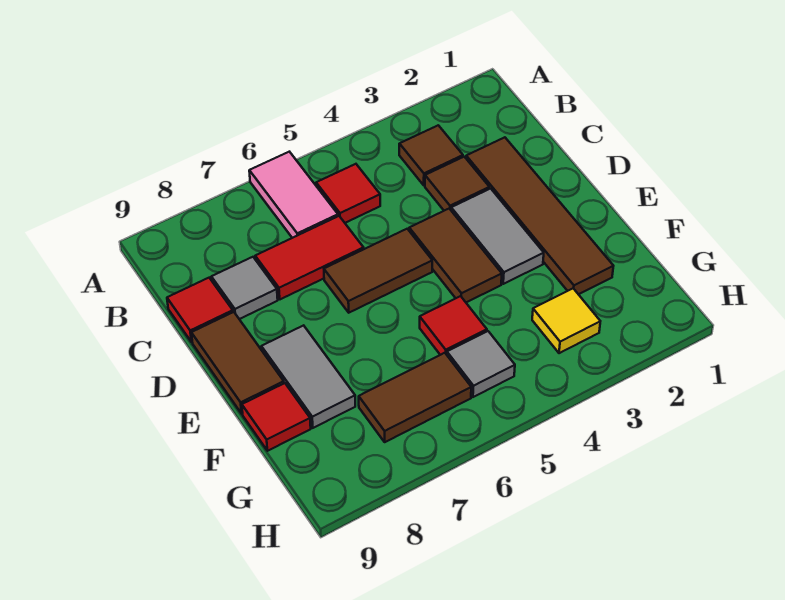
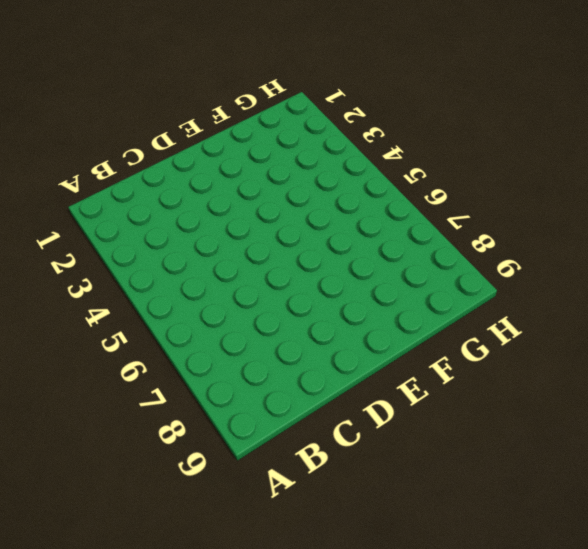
none -> pink tile A6:B6 level 1
none -> brown tile B3 level 1
none -> red tile B5 level 1

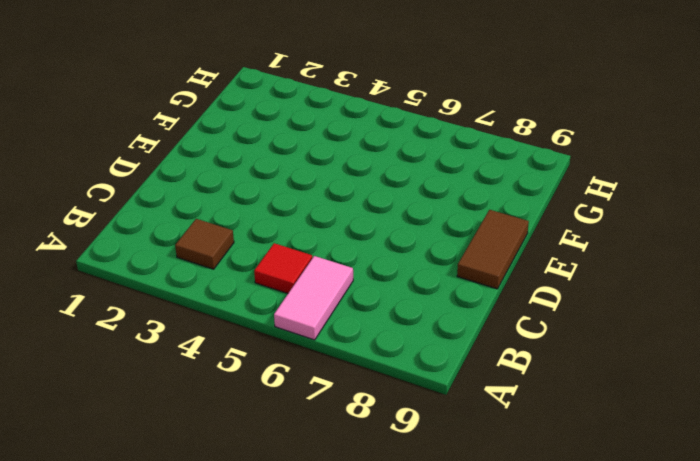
none -> brown tile C2:F2 level 1
none -> brown tile C3 level 1
none -> red tile C6:C7 level 1

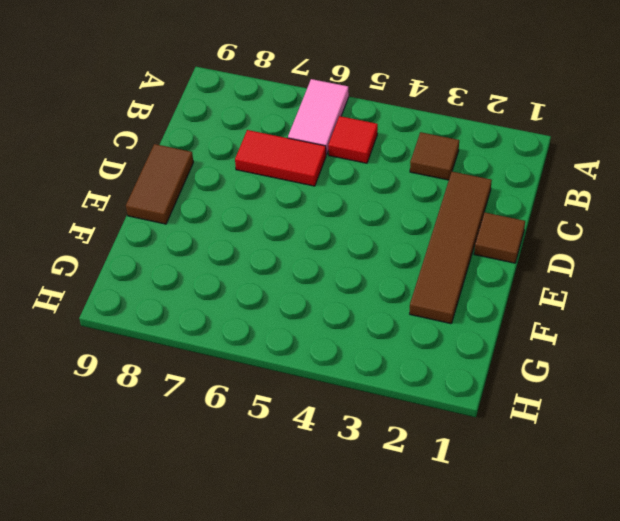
brown tile D1 level 1 -> brown tile C3 level 1
none -> grey tile C8 level 1
none -> red tile C9 level 1
none -> grey tile D3:E3 level 1

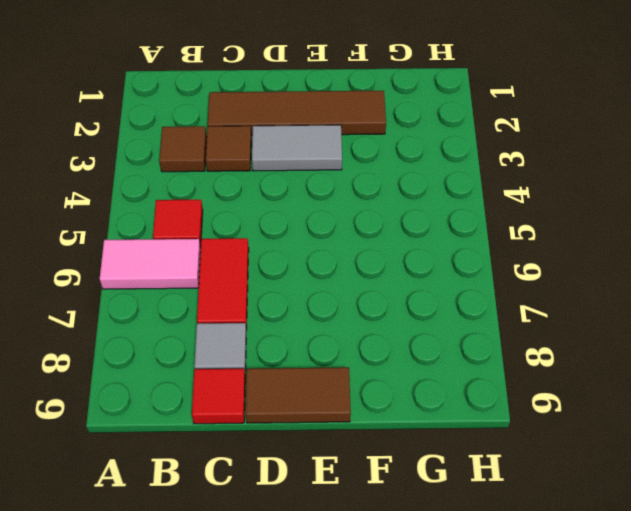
none -> brown tile D4:E4 level 1
none -> brown tile D5:D6 level 1
none -> grey tile E8:F8 level 1

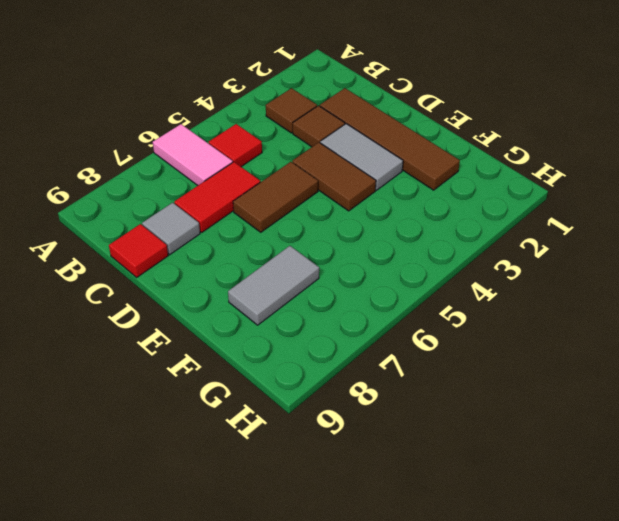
grey tile F7:F8 level 1 -> grey tile E8:F8 level 1
none -> brown tile D9:E9 level 1
none -> red tile F5 level 1
none -> red tile F9 level 1

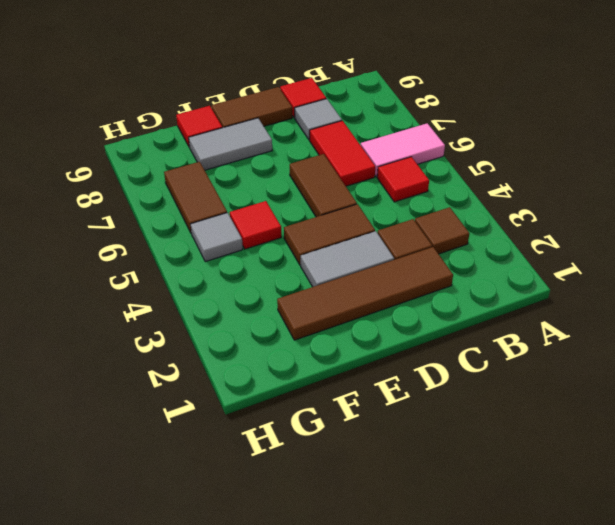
none -> yellow tile G3 level 1

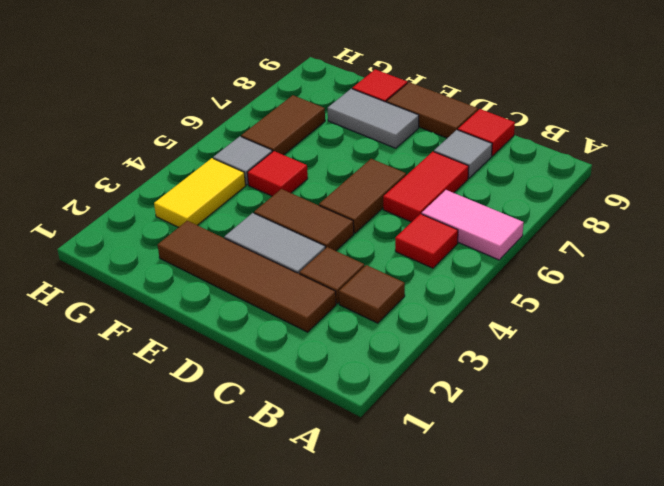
yellow tile G3:G4 level 1 -> yellow tile G3 level 1

